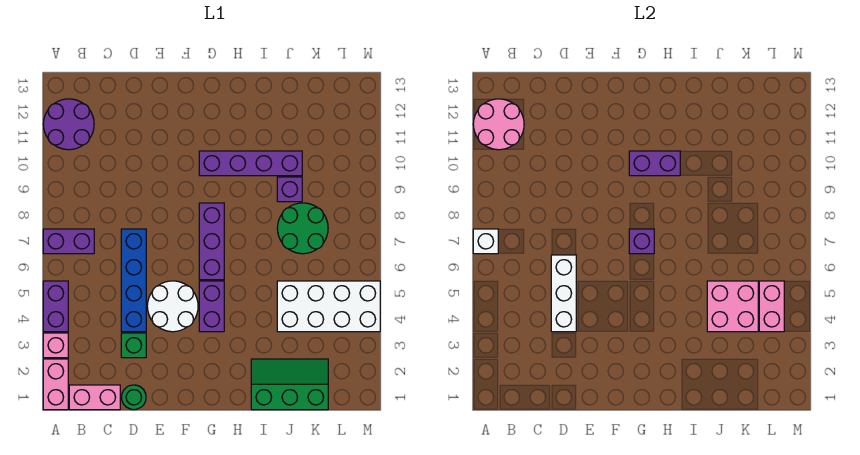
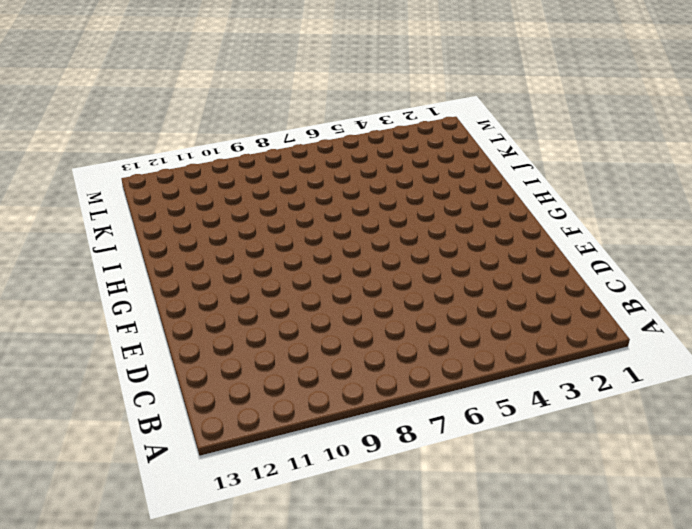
none -> pink brick A1:A2 level 1
none -> pink brick A3 level 1
none -> purple brick A4:A5 level 1

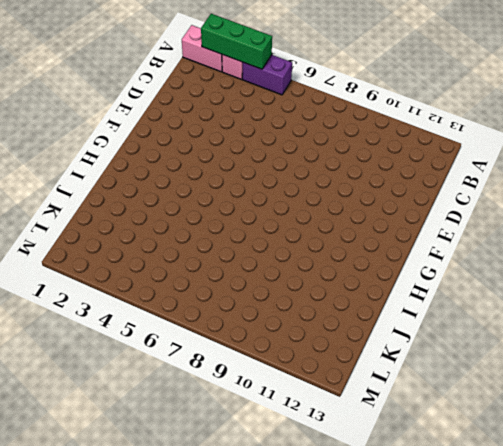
green brick A2:A4 level 2 -> none
none -> purple brick A7:B7 level 1
none -> purple round brick A11:B12 level 1
none -> pink brick B1:C1 level 1

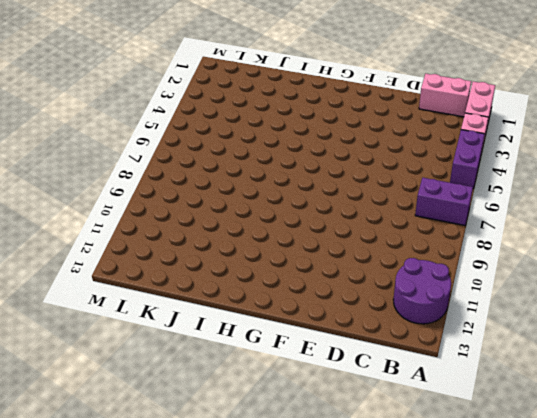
none -> green round brick D1 level 1
none -> green brick D3 level 1
none -> blue brick D4:D7 level 1

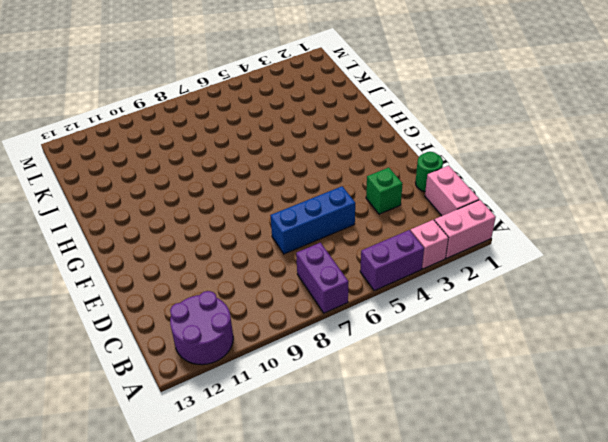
blue brick D5:D7 level 1 -> blue brick D4:D7 level 1
none -> white round brick E4:F5 level 1
none -> purple brick G4:G5 level 1
none -> purple brick G6:G8 level 1

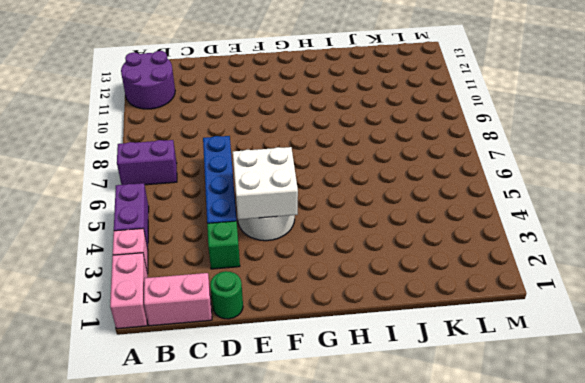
white brick E4:F5 level 2 -> none
none -> purple brick G4:G5 level 1
none -> purple brick G6:G8 level 1
none -> purple brick G10:J10 level 1

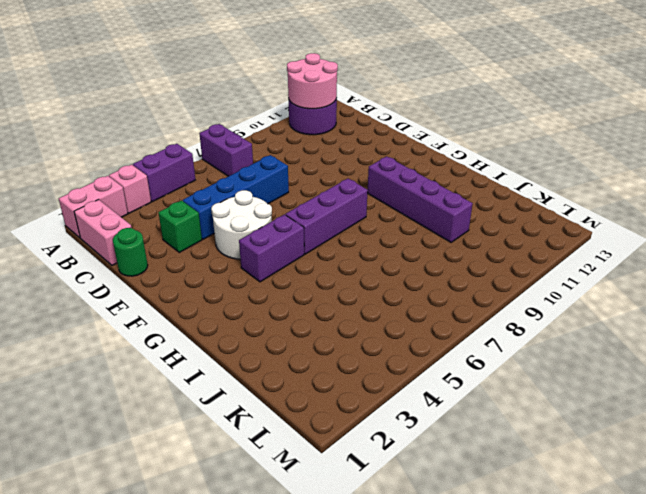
none -> green slope I1:K2 level 1 top 1
none -> white brick J4:M5 level 1
none -> green round brick J7:K8 level 1

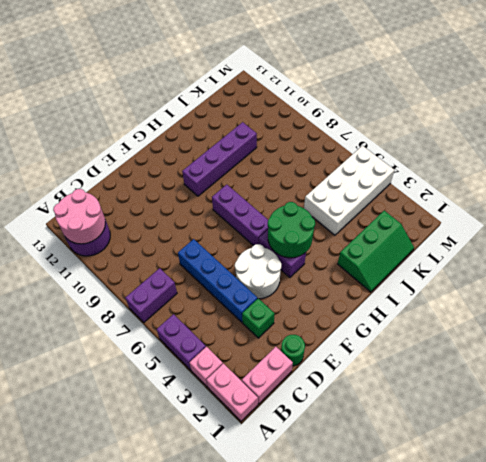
green round brick G4:H5 level 2 -> green round brick J7:K8 level 1
green slope I1:K2 level 1 top 2 -> green slope I1:K2 level 1 top 1
none -> purple brick J9 level 1
none -> white brick A7 level 2
none -> white brick D4:D6 level 2

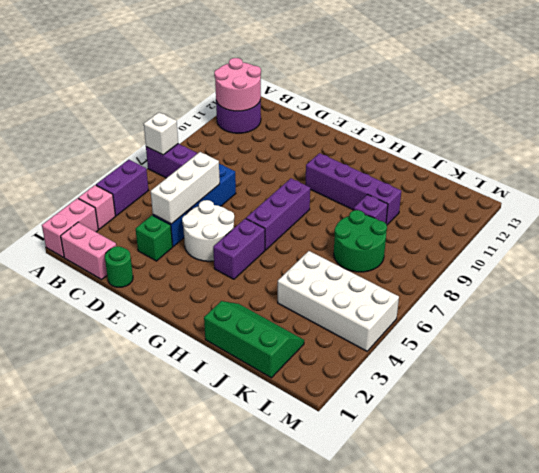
none -> purple brick G7 level 2
none -> purple brick G10:H10 level 2
none -> pink brick J4:K5 level 2

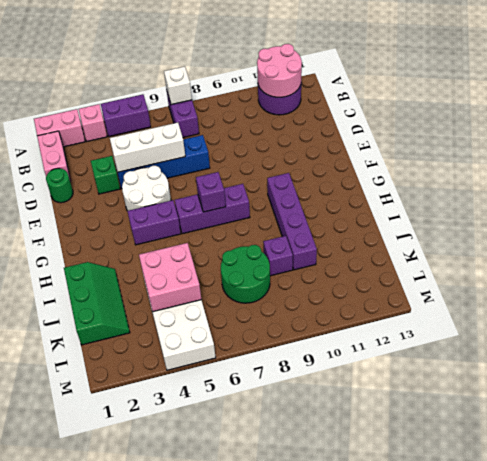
none -> purple brick G10:H10 level 2
none -> pink brick L4:L5 level 2

